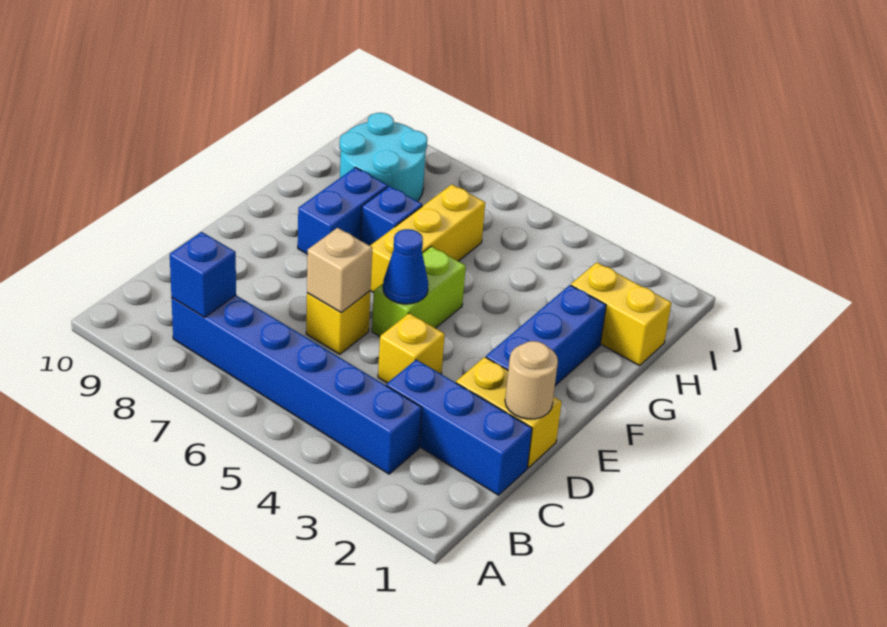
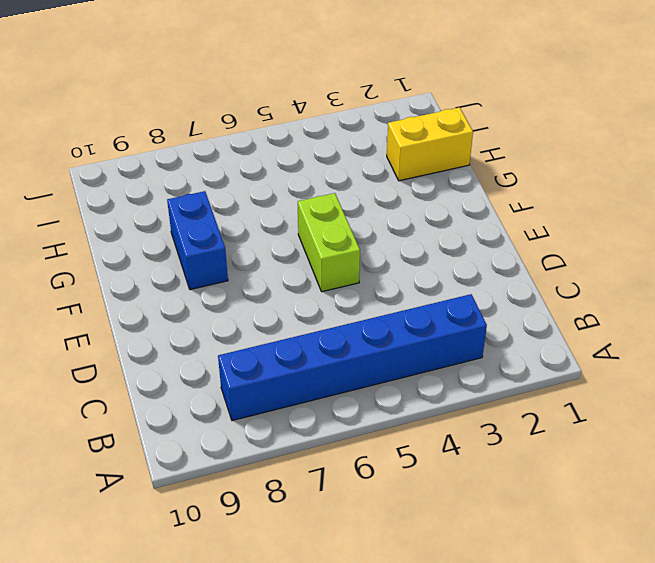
none -> blue brick C1:C3 level 1
none -> yellow brick D1:D2 level 1
none -> yellow brick D4 level 1

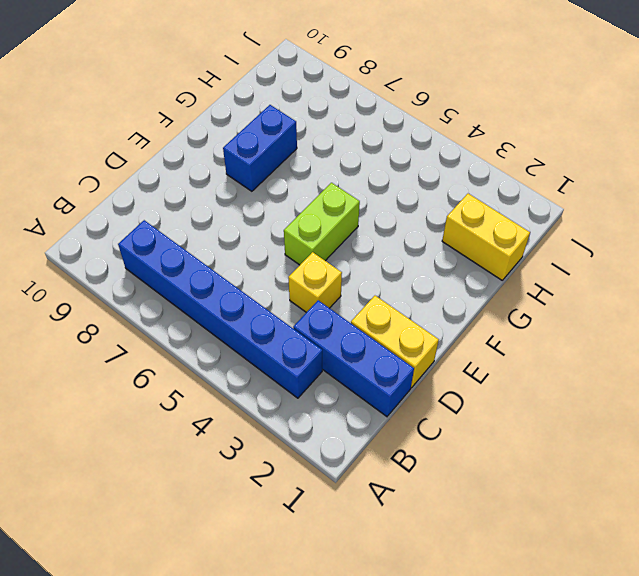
none -> yellow brick D6 level 1
none -> blue brick E2:G2 level 1
none -> yellow brick F6:H6 level 1

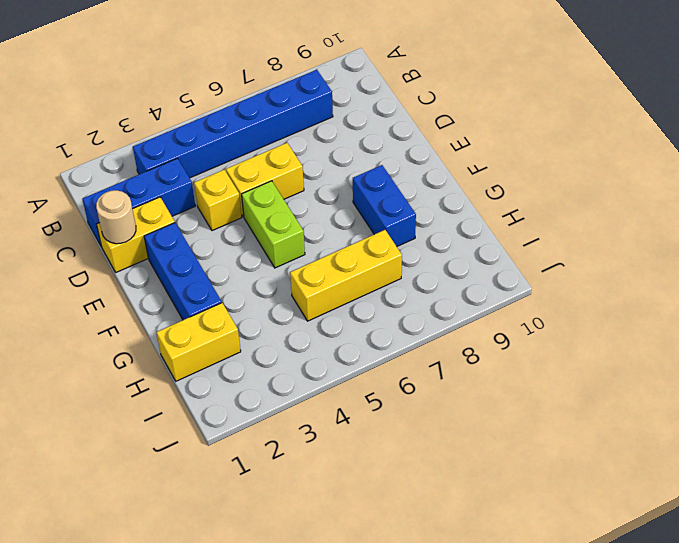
yellow brick D5:D6 level 1 -> yellow brick D6 level 1
yellow brick H5:H7 level 1 -> yellow brick F6:H6 level 1
none -> blue brick G7 level 1
none -> cyan round brick H8:I9 level 1
none -> blue brick B8 level 2

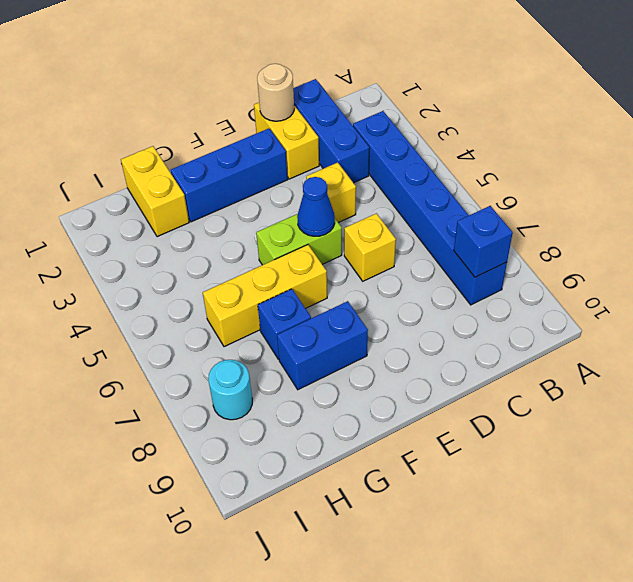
cyan round brick I8 level 1 -> cyan round brick H8:I9 level 1
none -> tan brick D6 level 2

